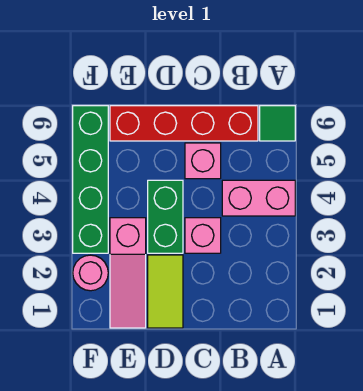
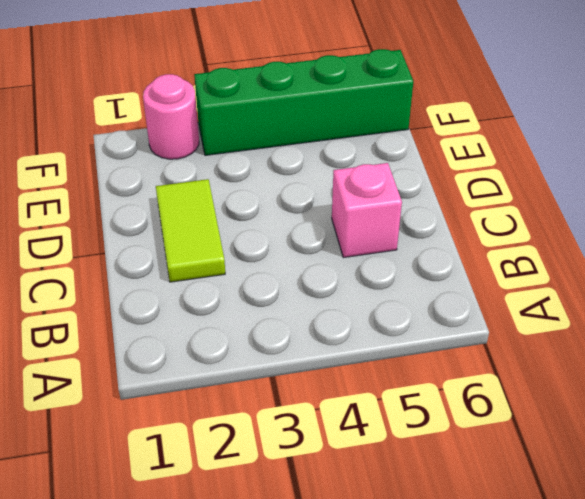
lime tile C2:D2 level 1 -> lime tile D1:D2 level 1
none -> pink brick A4:B4 level 1
none -> green tile A6 level 1

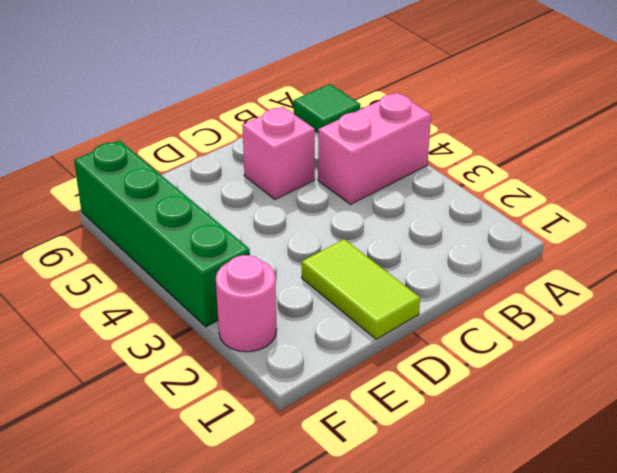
none -> red brick B6:E6 level 1
none -> pink brick C3 level 1

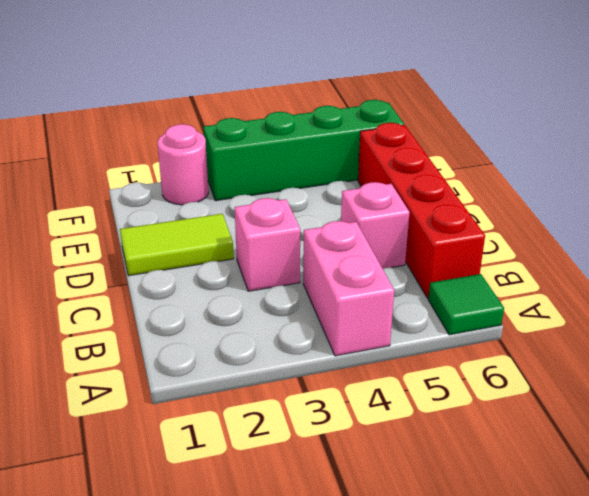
none -> green brick D3:D4 level 1
none -> pink slope E1:E3 level 1 top 3

